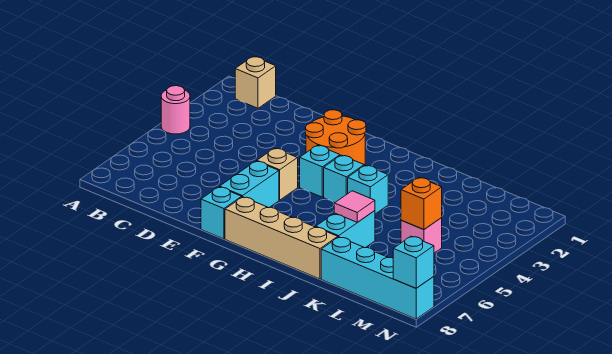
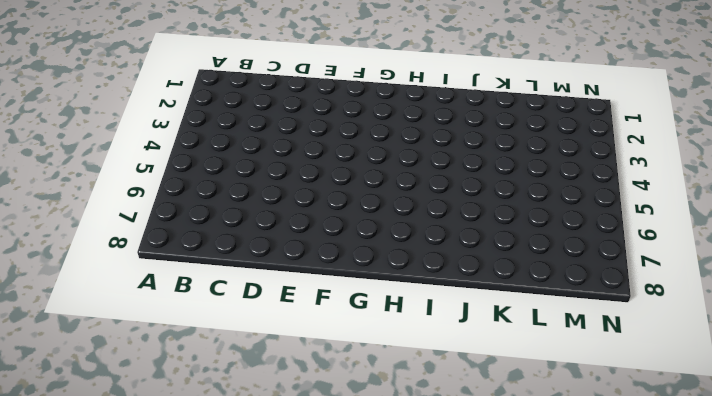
none -> pink round brick A4 level 1
none -> tan brick B1 level 1
none -> orange round brick F2:G3 level 1

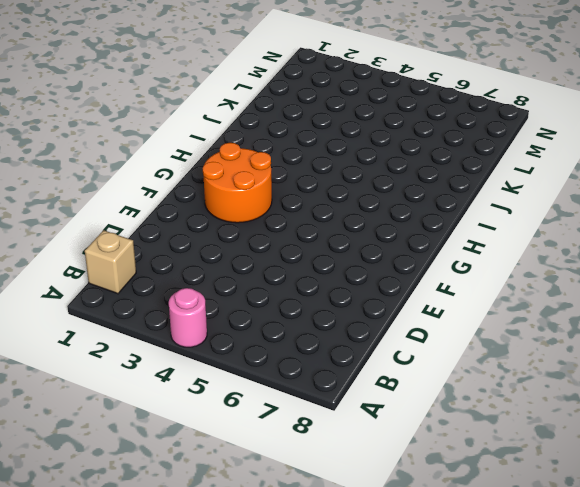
none -> tan brick F5 level 1
none -> cyan brick F6:F7 level 1
none -> cyan brick F8 level 1

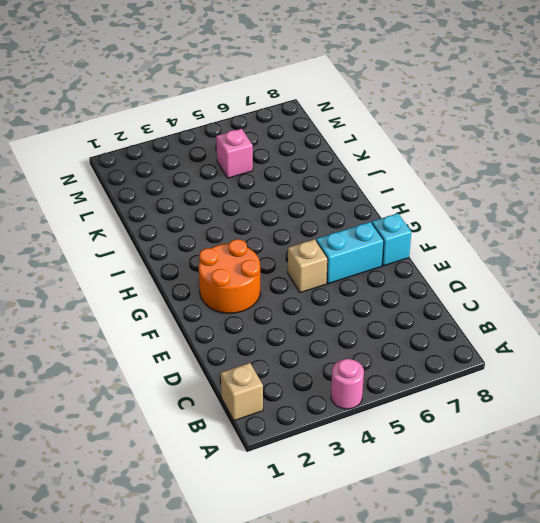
none -> cyan brick G4 level 1
none -> tan brick G8:J8 level 1
none -> cyan brick H4 level 1

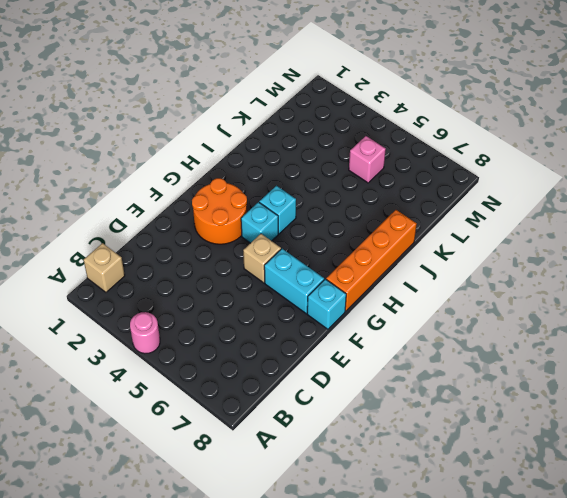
orange brick G8:J8 level 1 -> tan brick G8:J8 level 1
none -> cyan brick I4 level 1
none -> cyan brick J6:J7 level 1
none -> cyan brick K8:N8 level 1

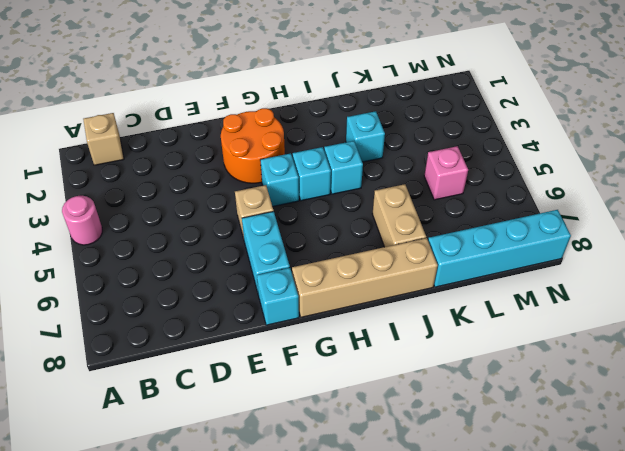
cyan brick J3 level 1 -> cyan brick N8 level 2
tan brick J6:J7 level 1 -> cyan brick J6:J7 level 1
none -> pink tile J6 level 2
none -> orange brick L5 level 2

